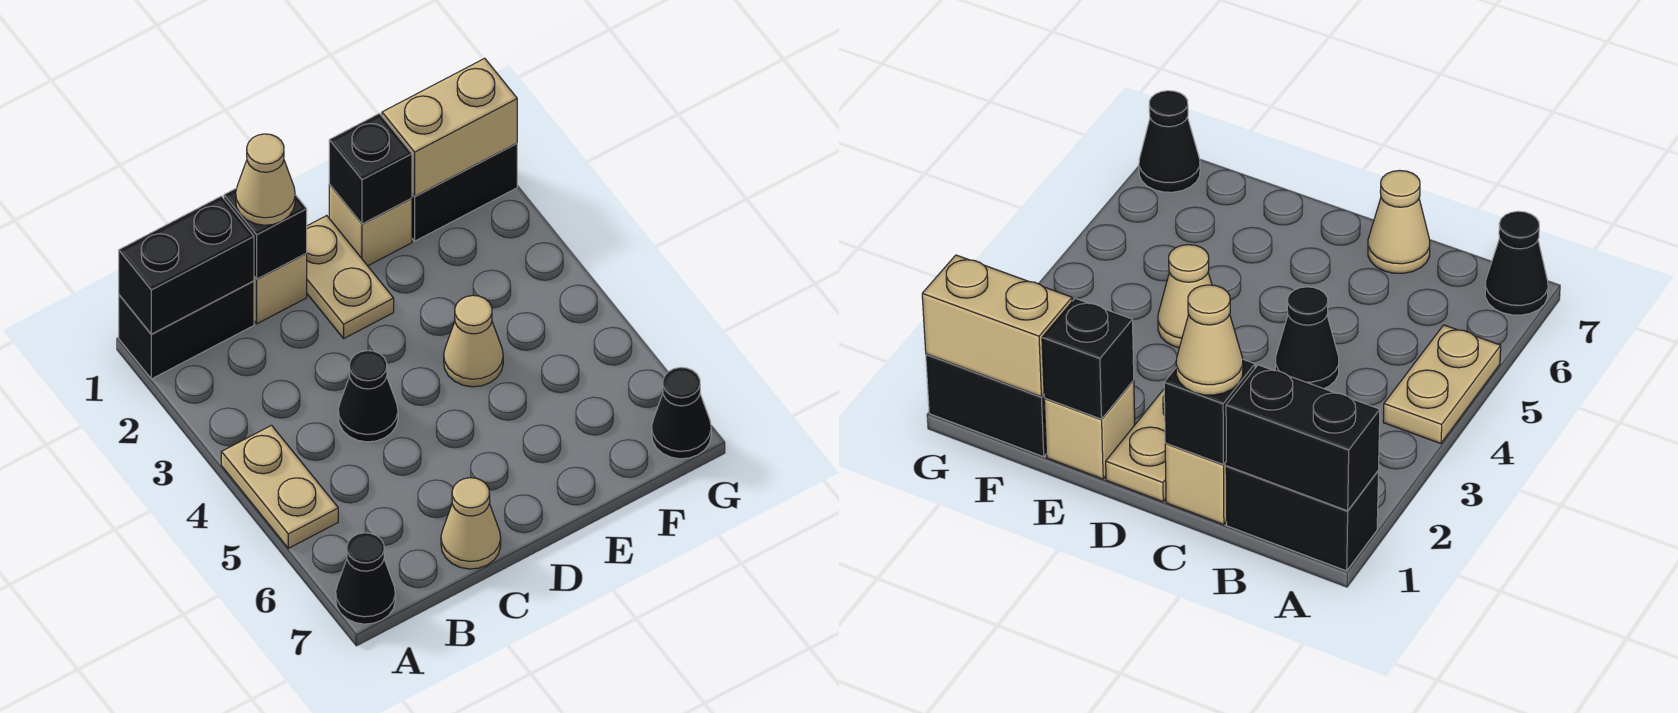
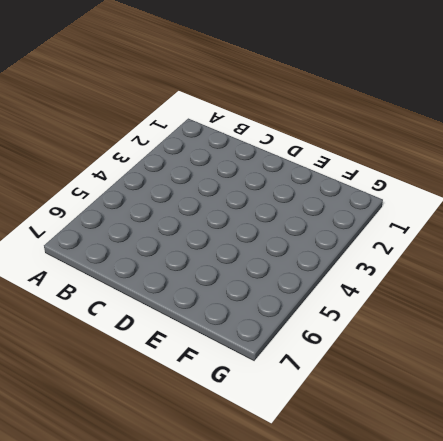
none -> black brick A1:B1 level 1
none -> tan plate A4:A5 level 1
none -> black cone A7 level 1

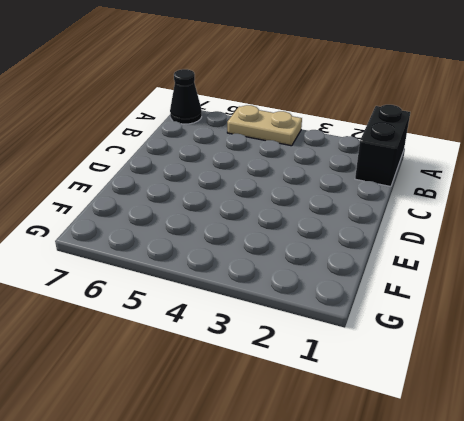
none -> tan brick C1 level 1
none -> black cone C4 level 1
none -> tan cone C7 level 1

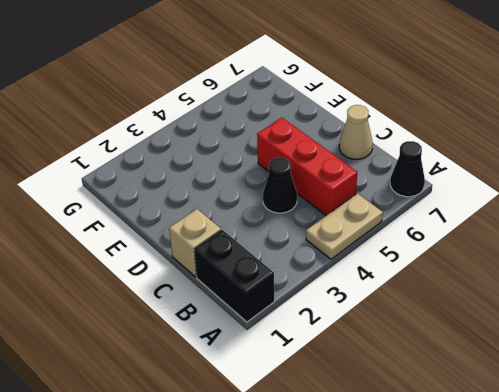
red brick B5:D5 level 1 -> none
none -> tan plate D1:D2 level 1
none -> tan brick E1 level 1
none -> tan cone E4 level 1

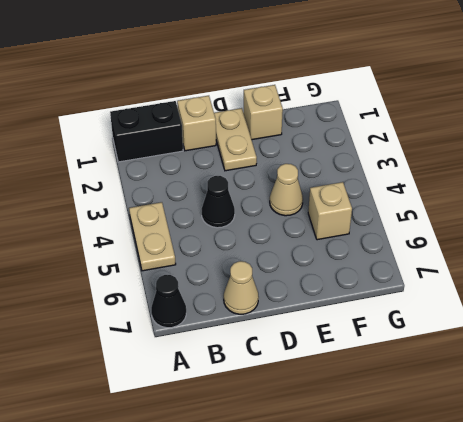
tan brick F5 level 1 -> none
none -> black brick F1:G1 level 1
none -> black cone G7 level 1
none -> black brick A1:B1 level 2

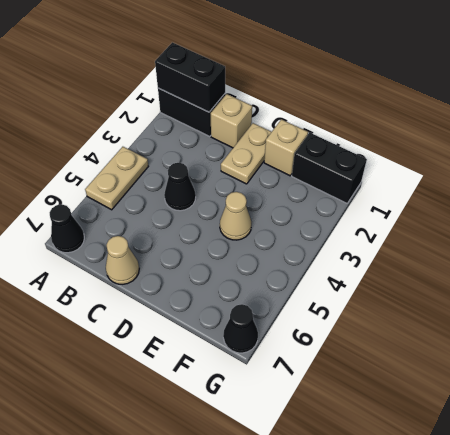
none -> black brick C1 level 2
none -> black brick E1 level 2
none -> tan brick F1:G1 level 2

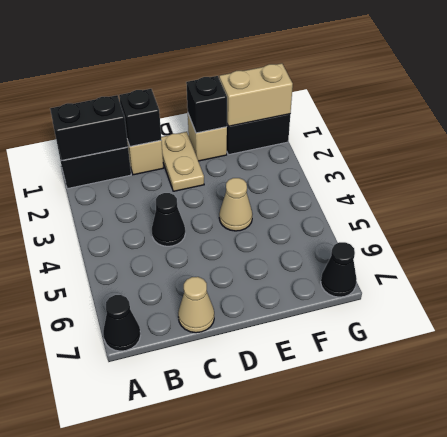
none -> tan plate A4:A5 level 1
none -> tan cone C1 level 3

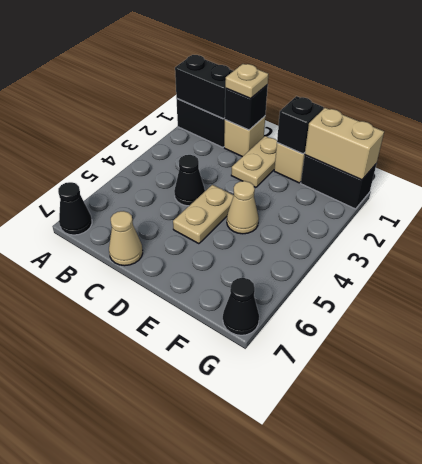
tan plate C1 level 3 -> tan cone C1 level 3
tan plate D4:D5 level 1 -> tan plate A4:A5 level 1

